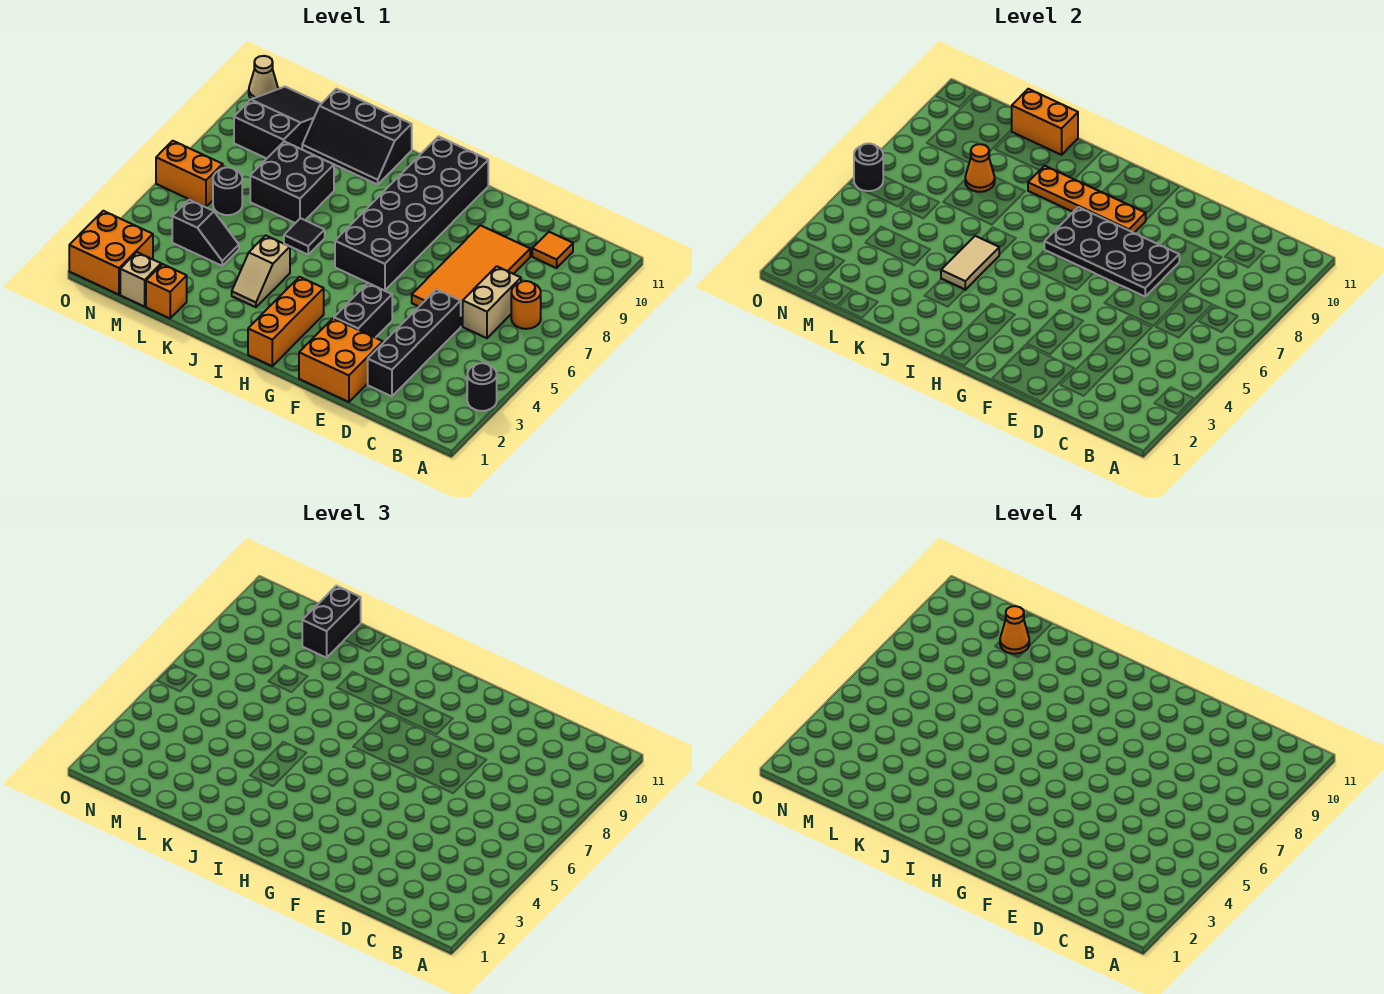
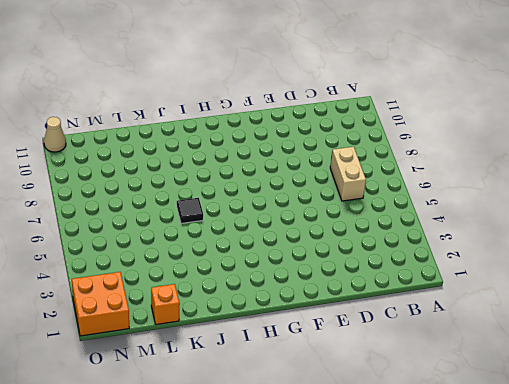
none -> black round brick A3 level 1
none -> orange round brick B7 level 1
none -> orange tile C10 level 1
none -> black brick D2:D5 level 1

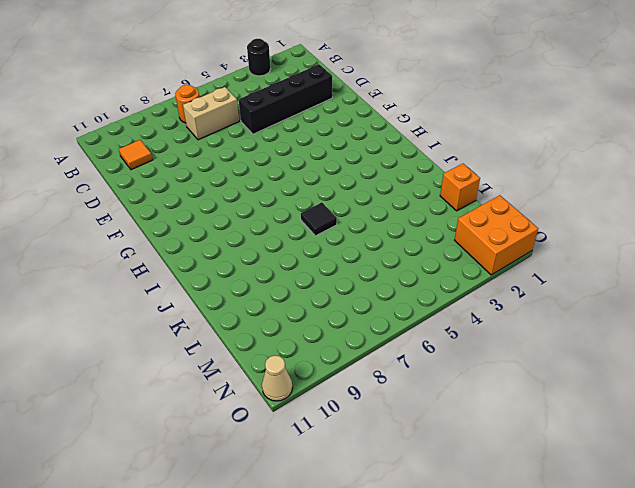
none -> orange tile D6:E9 level 1
none -> orange brick E1:F2 level 1
none -> black brick F3:F4 level 1
none -> black brick G6:H11 level 1

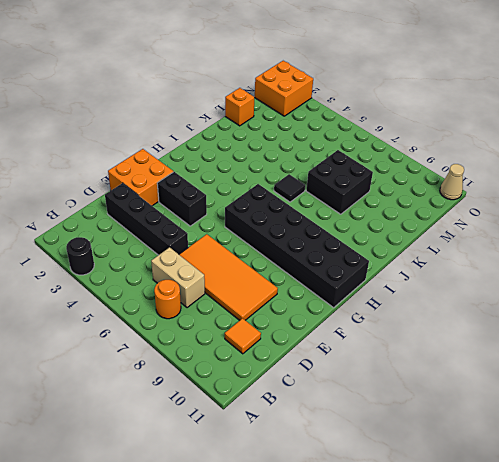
none -> orange brick H1:H3 level 1
none -> tan slope J3:J4 level 1 top 4
none -> black slope J10:L11 level 1 top 11
none -> black slope L4:M4 level 1 top M

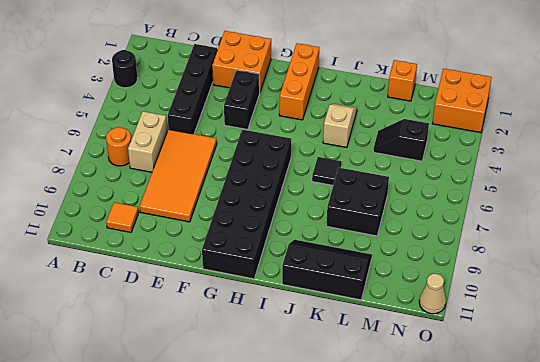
none -> tan brick M1 level 1
none -> black round brick M6 level 1
none -> black slope M9:N11 level 1 top 9
none -> orange brick N6:O6 level 1

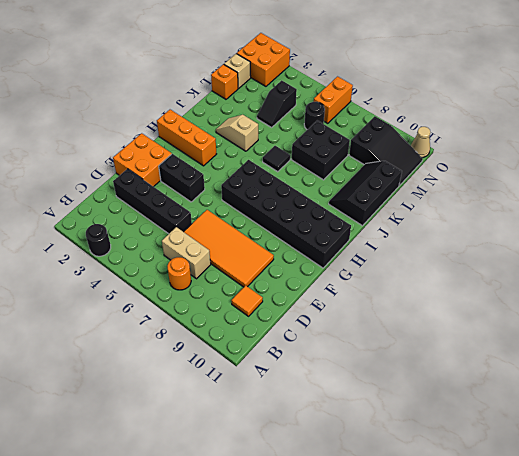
none -> black plate E7:H8 level 2
none -> orange plate G9:J9 level 2
none -> tan tile J4:J5 level 2
none -> orange brick K11:L11 level 2

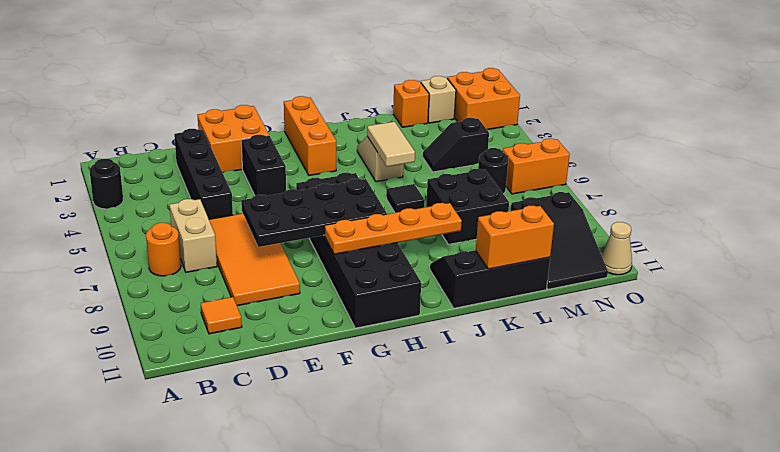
none -> orange cone L8 level 2
none -> black round brick O6 level 2
none -> black brick L10:L11 level 3
none -> orange cone L10 level 4

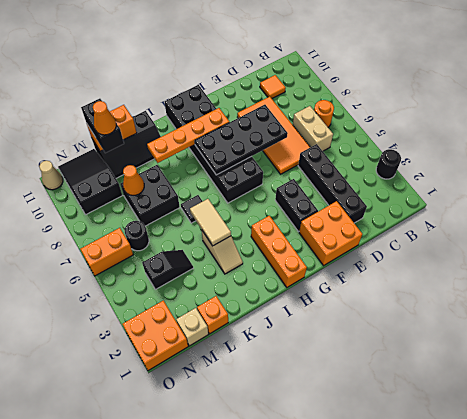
none -> black round brick O6 level 2

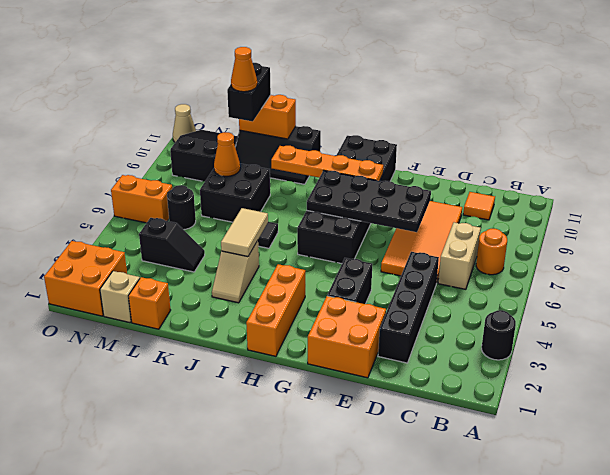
none -> black round brick O6 level 2

